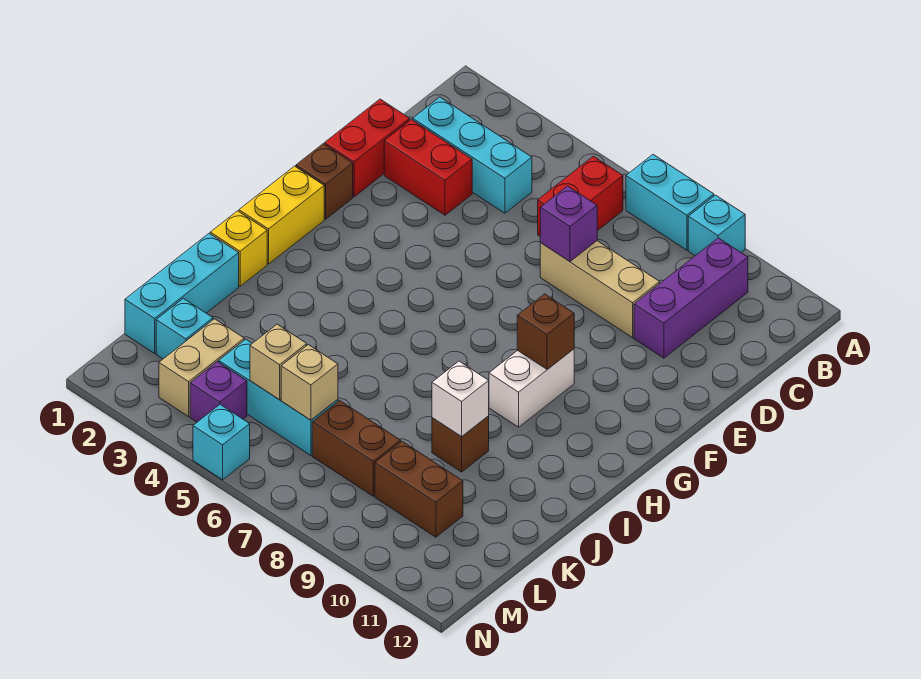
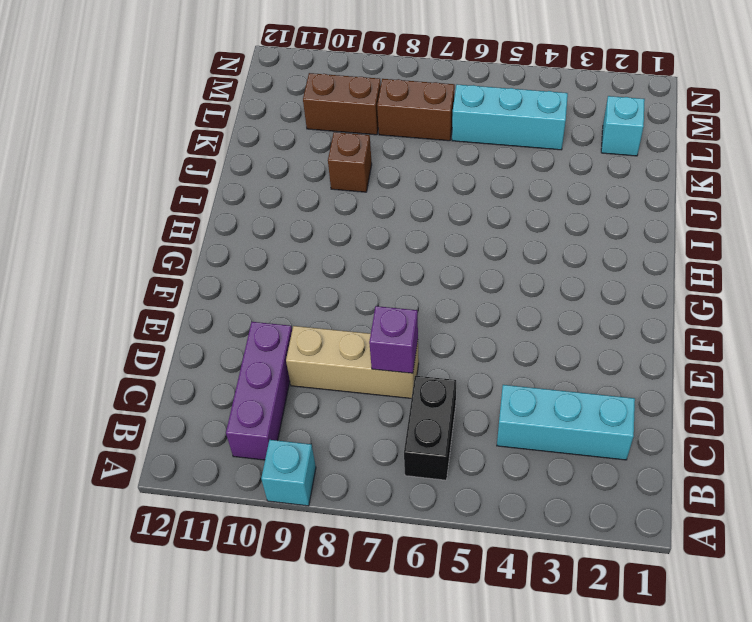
black brick B6:C6 level 1 -> red brick B6:C6 level 1
none -> cyan brick A7:A8 level 1
none -> red brick D1:E1 level 1
none -> red brick D2:D3 level 1

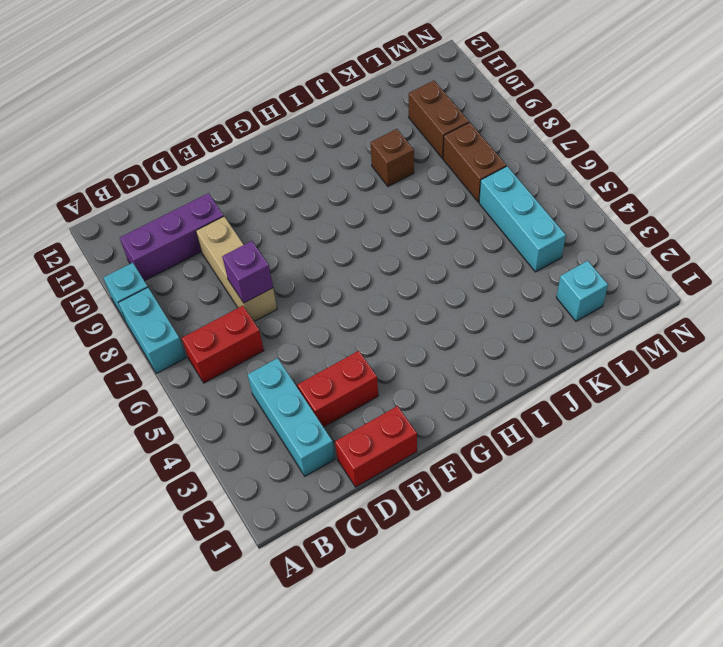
red brick D3:E3 level 1 -> red brick D2:D3 level 1
none -> brown brick F1 level 1
none -> yellow brick G1:H1 level 1
none -> white brick G9:H9 level 1

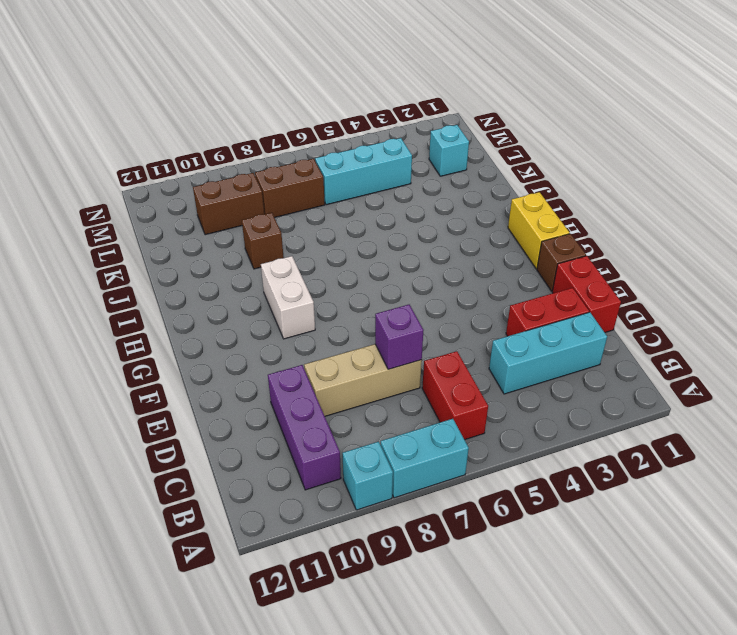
none -> yellow brick I1 level 1
none -> cyan brick J1:L1 level 1
none -> tan brick L3:M3 level 1

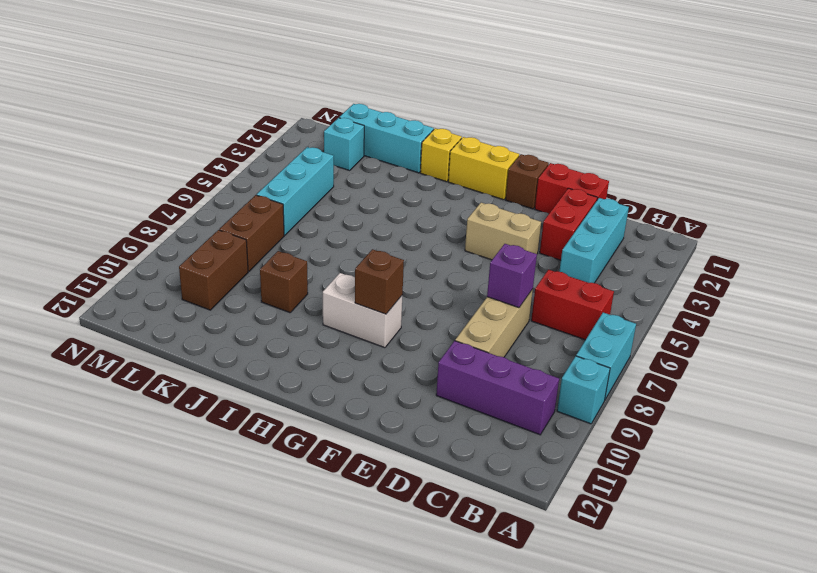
tan brick E4:F4 level 1 -> tan brick L3:M3 level 1
none -> purple brick M4 level 1
none -> cyan brick N5 level 1
none -> white brick J9 level 2

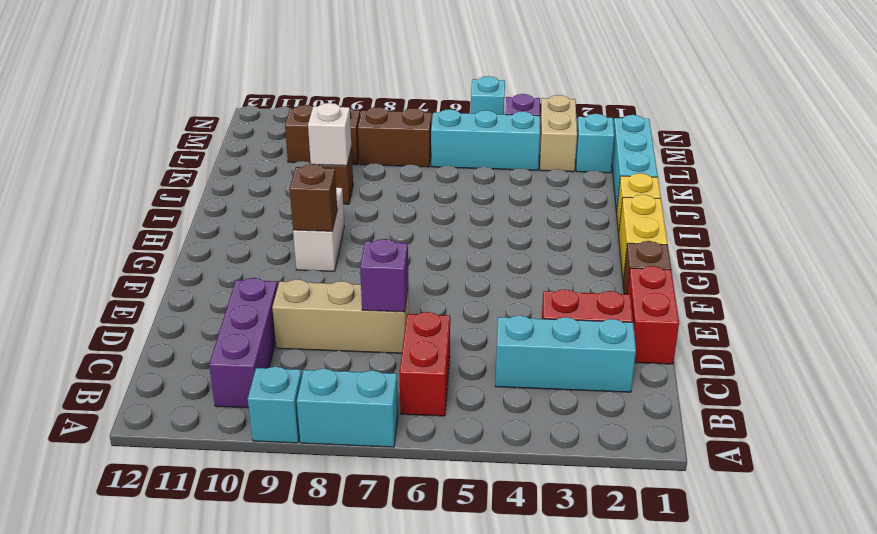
none -> tan brick L5 level 2
none -> tan brick L6 level 2

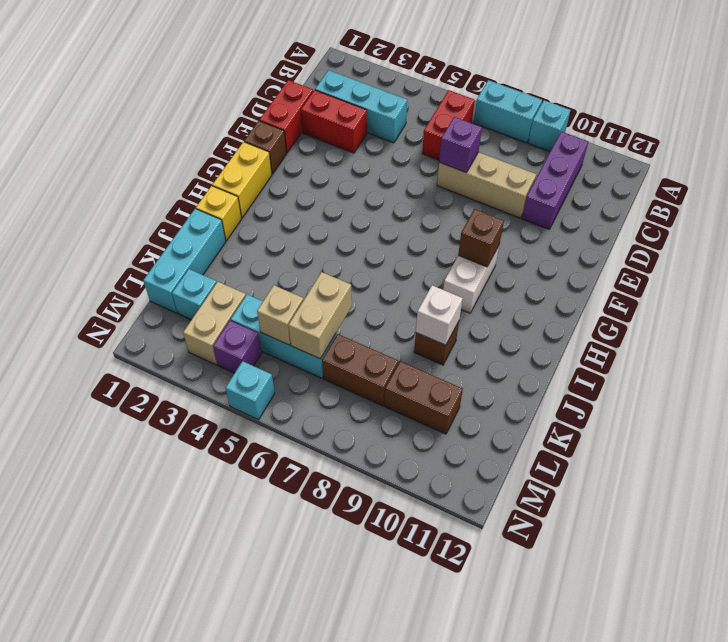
tan brick K6:L6 level 2 -> tan brick L6 level 2

